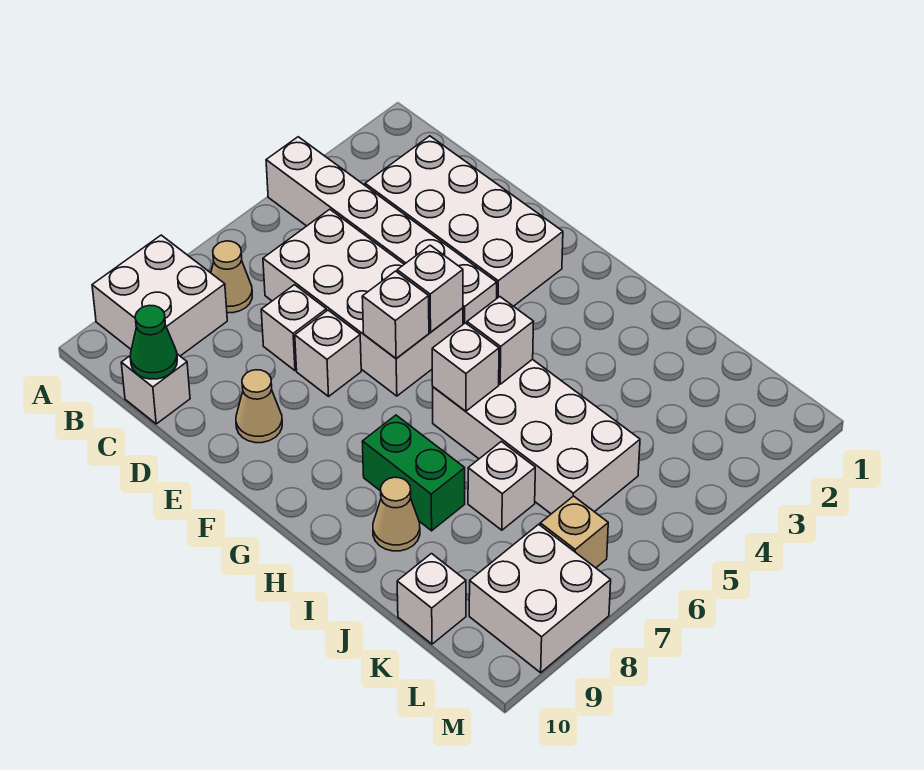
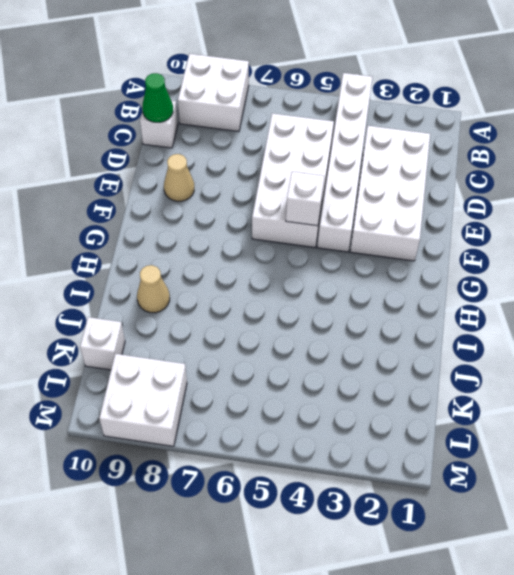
none -> tan cone B7 level 1
none -> white brick D7 level 1
none -> white brick E7 level 1

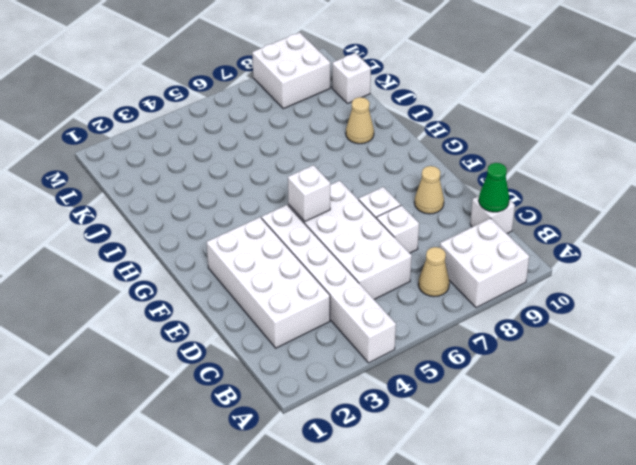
none -> white brick H5:K6 level 1
none -> green brick H8:I8 level 1
none -> white brick J7 level 1

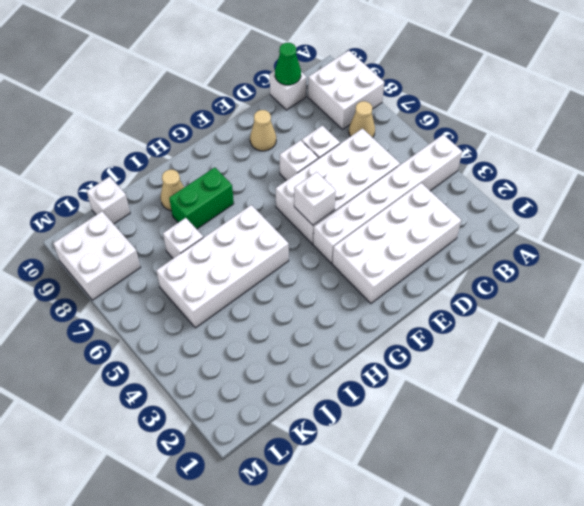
none -> tan brick L7 level 1
none -> white brick F6 level 2
none -> white brick H5 level 2

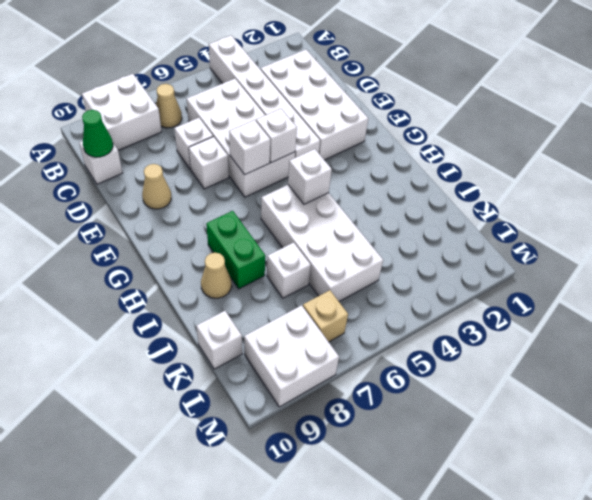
none -> white brick H6 level 2

